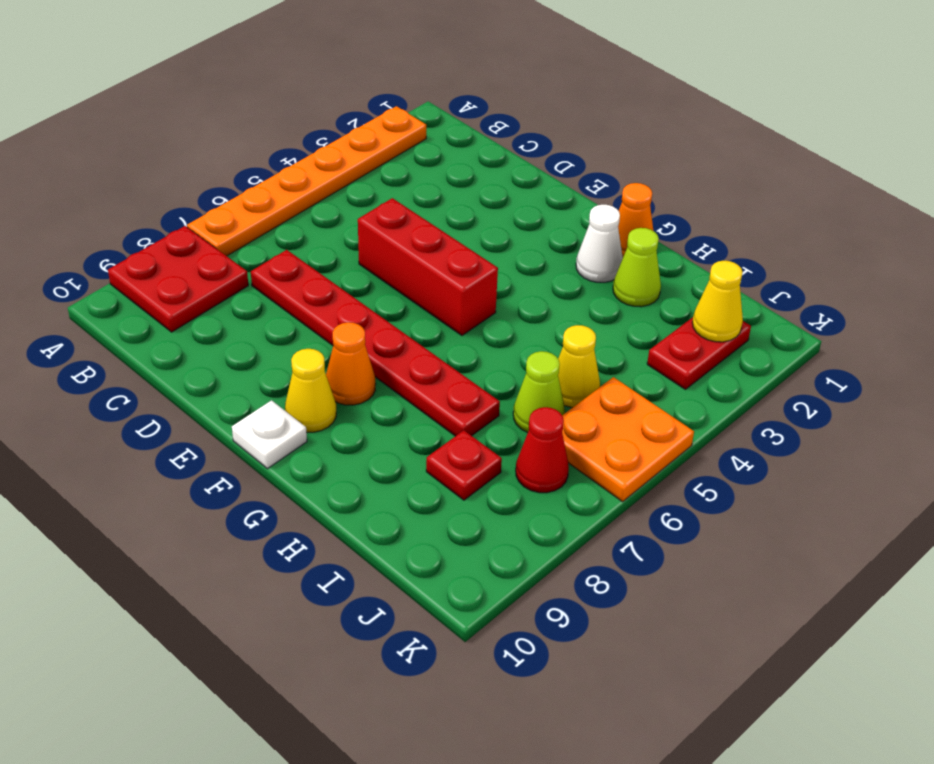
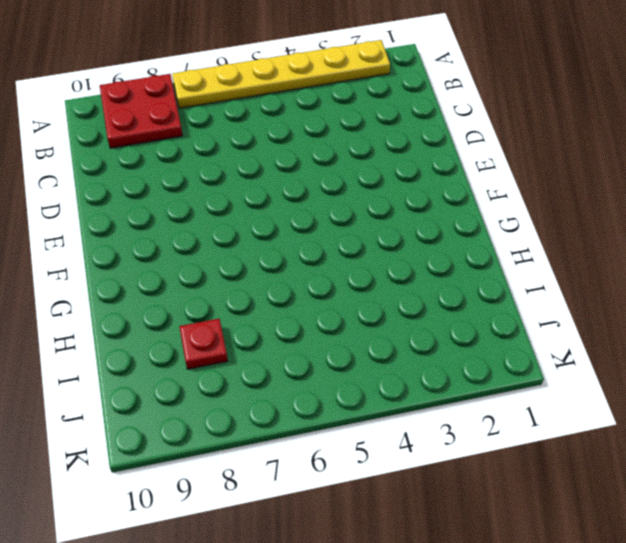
yellow plate A2:A7 level 1 -> orange plate A2:A7 level 1
none -> red plate C7:H7 level 1
none -> red brick D5:F5 level 1
none -> orange cone F8 level 1

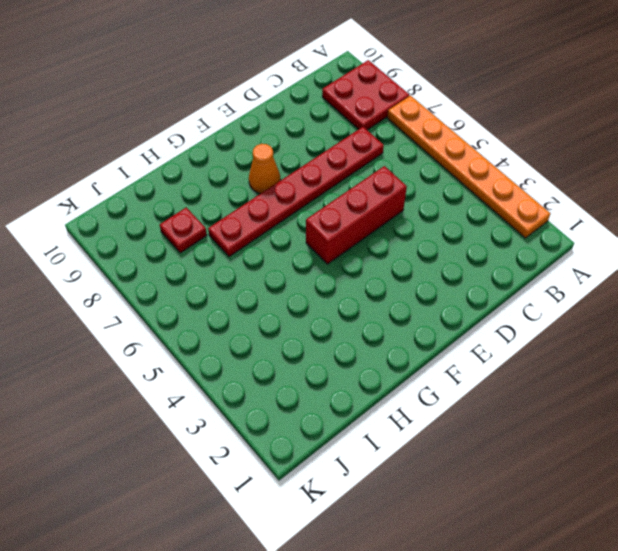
none -> yellow cone F9 level 1
none -> white plate F10 level 1
none -> orange cone G1 level 1

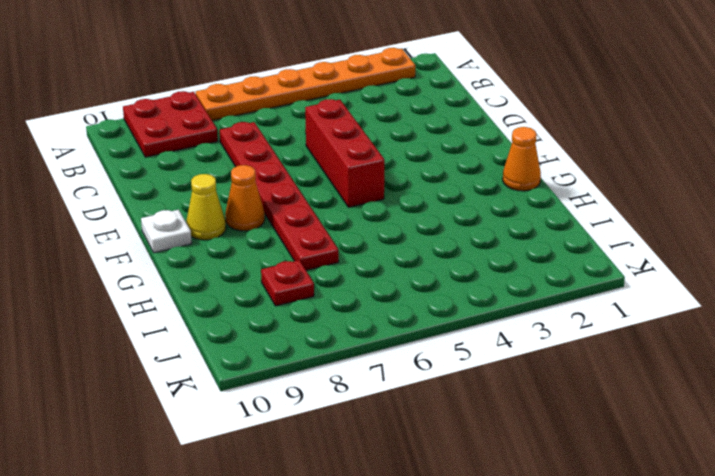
none -> white cone G2 level 1
none -> lime cone H2 level 1
none -> yellow cone I5 level 1

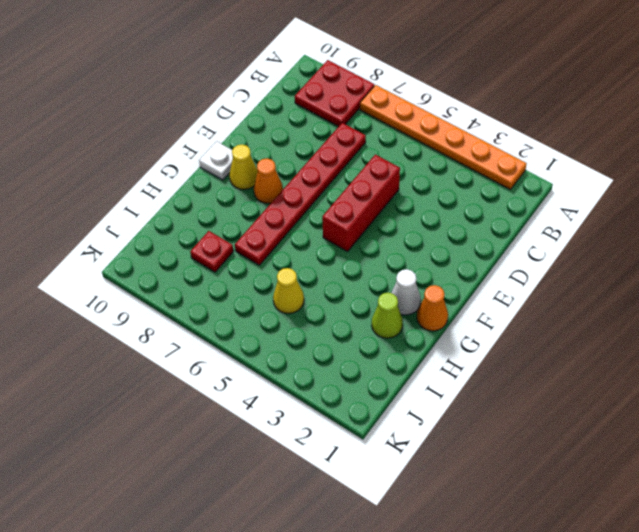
none -> lime cone I6 level 1
none -> red plate J2:J3 level 1
none -> orange plate J5:K6 level 1

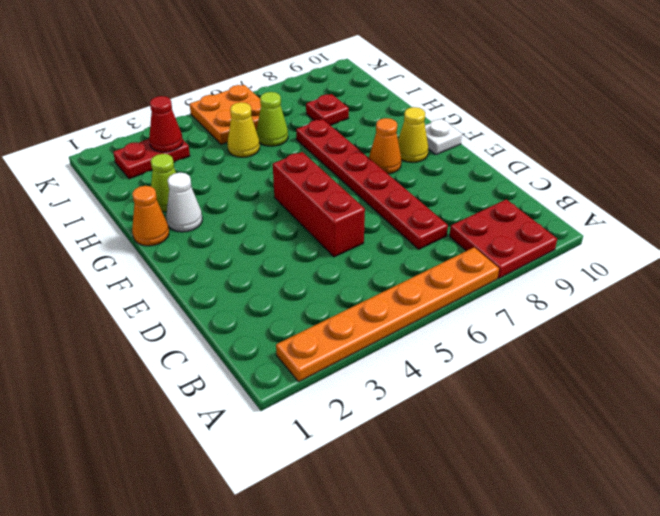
red cone J3 level 2 -> red cone J7 level 1
none -> yellow cone J2 level 2

